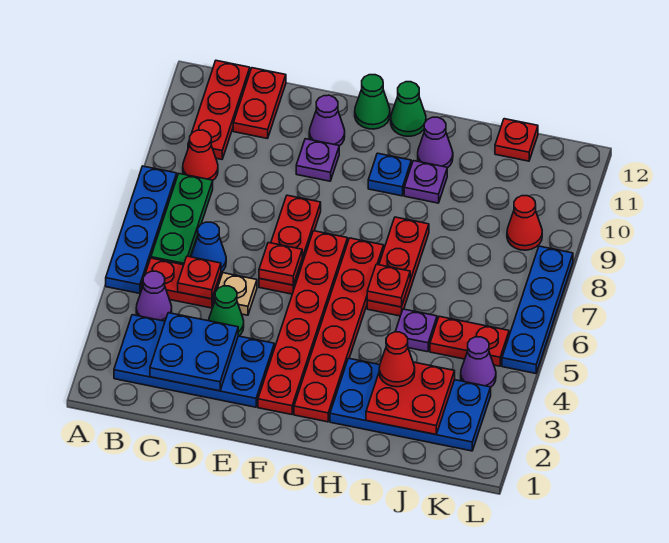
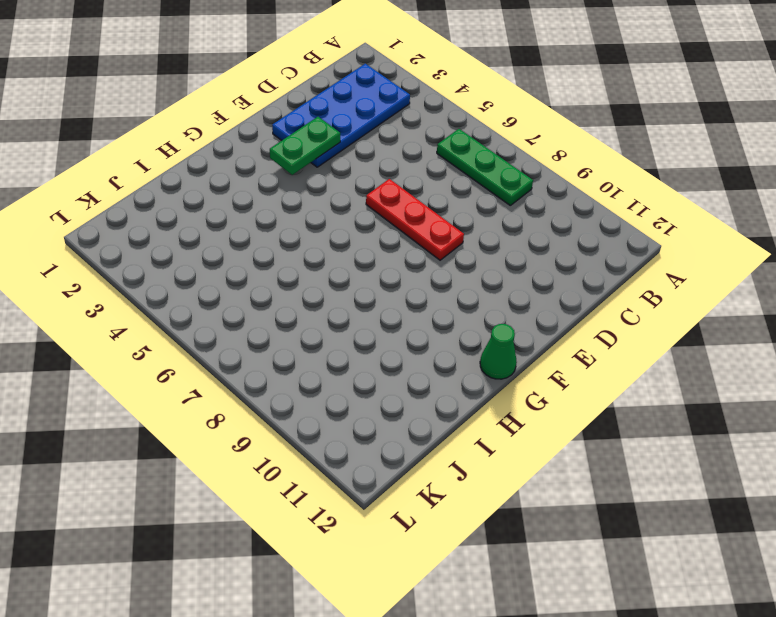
green plate E3:F3 level 2 -> none
none -> blue plate A5:A8 level 1
none -> purple cone B4 level 1
none -> red plate B5:C5 level 1
none -> red cone B9 level 1

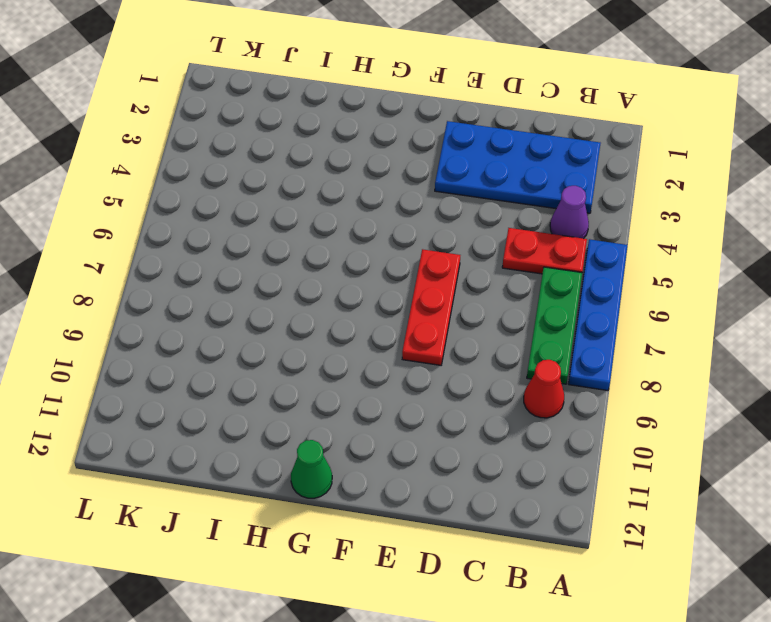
none -> red plate B10:B12 level 1
none -> blue cone C6 level 1
none -> red plate C11:C12 level 1
none -> green cone D4 level 1

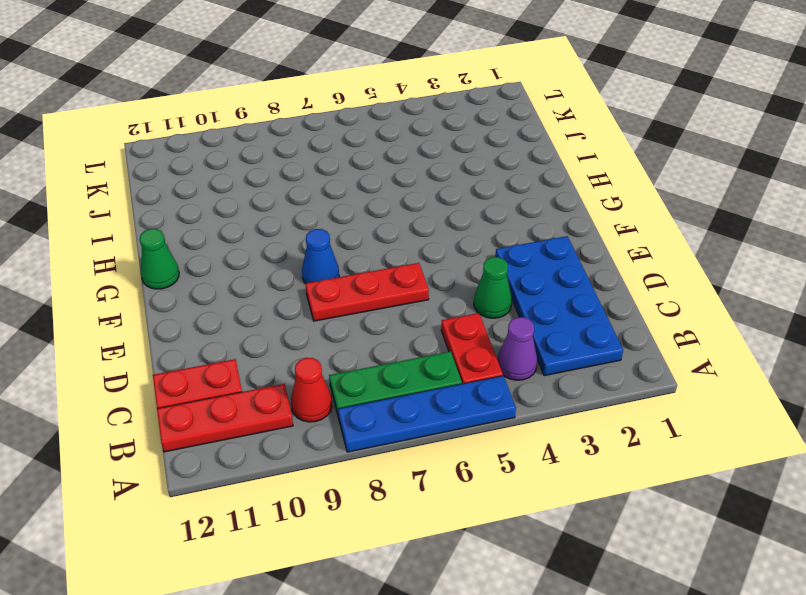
blue cone F8 level 1 -> blue cone C6 level 1
none -> tan plate D5 level 1
none -> purple plate E10 level 1
none -> purple cone E11 level 1
none -> red plate F2:F7 level 1

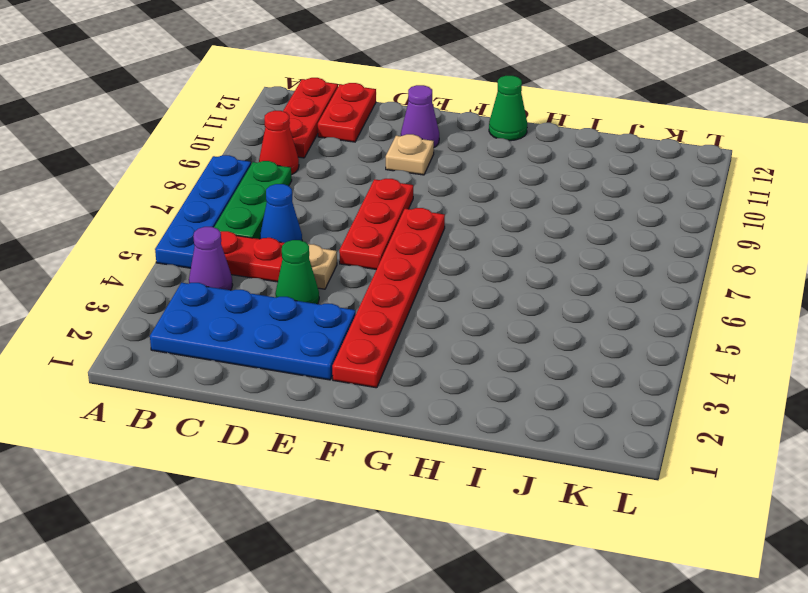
tan plate E10 level 1 -> purple plate E10 level 1
none -> green cone F12 level 1
none -> red plate G2:G7 level 1
none -> blue plate G10 level 1
none -> blue plate H2:K3 level 1

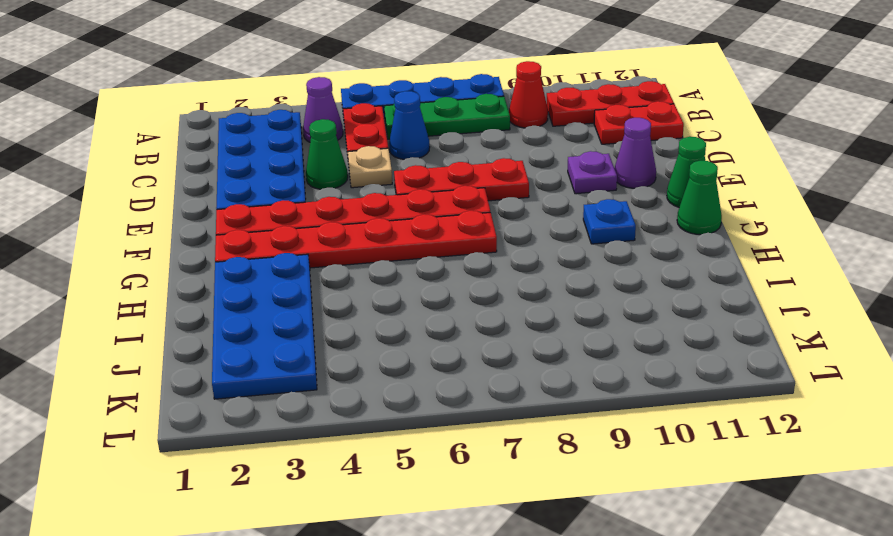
none -> red plate H6:H8 level 1
none -> purple plate H10 level 1
none -> purple cone H11 level 1
none -> purple plate I5 level 1

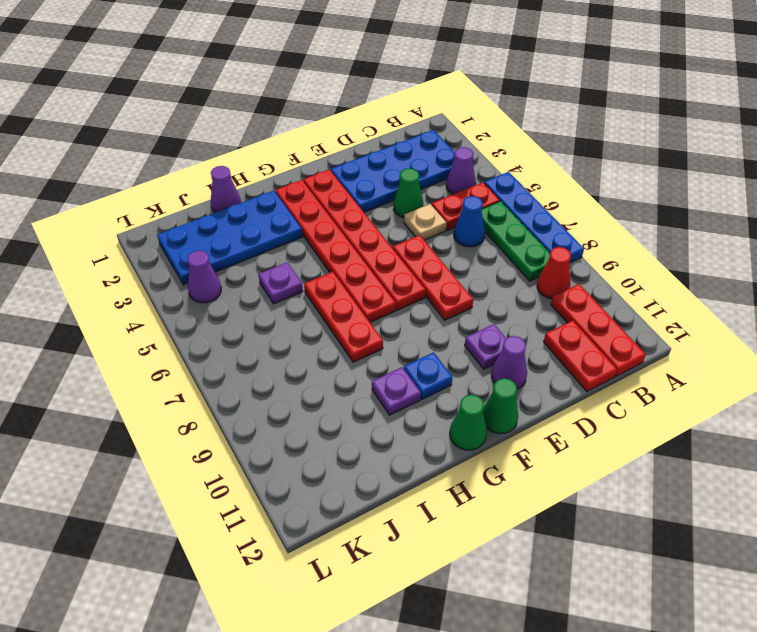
purple cone I1 level 1 -> purple cone H11 level 1
none -> red plate J5:K5 level 1
none -> red plate J12 level 1
none -> red cone K9 level 1
none -> blue plate L5:L8 level 1

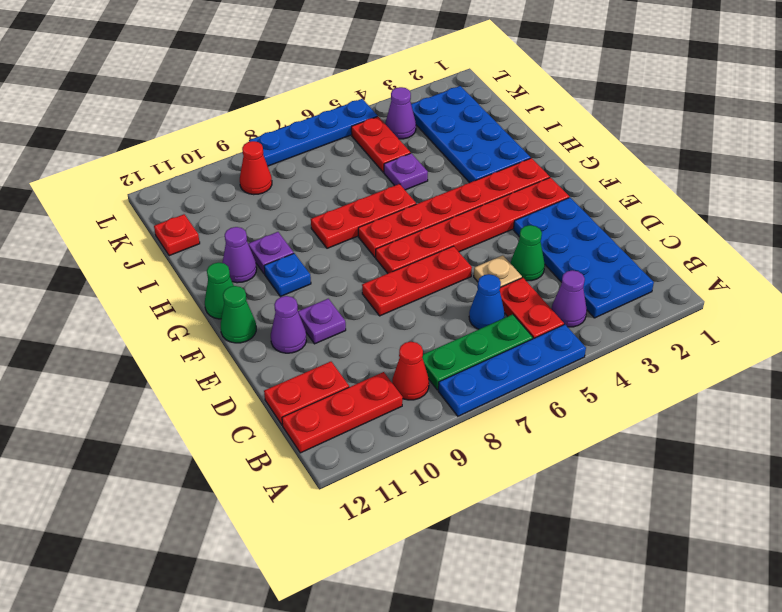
none -> blue plate C2:D3 level 2
none -> red plate C5 level 2
none -> red plate E6 level 2
none -> red plate H6 level 2

